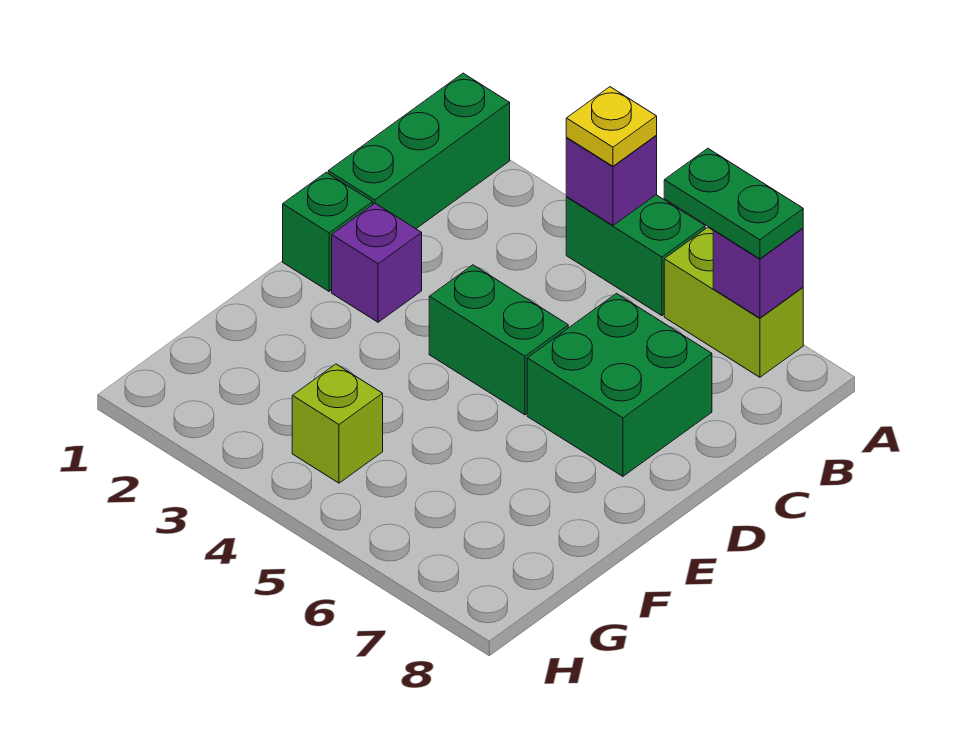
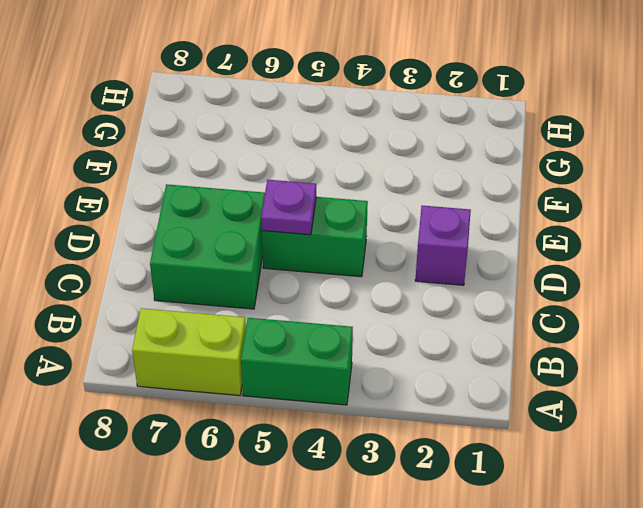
purple plate D5 level 2 -> none
none -> green brick A1:C1 level 1
none -> green brick D1 level 1
none -> lime brick G4 level 1

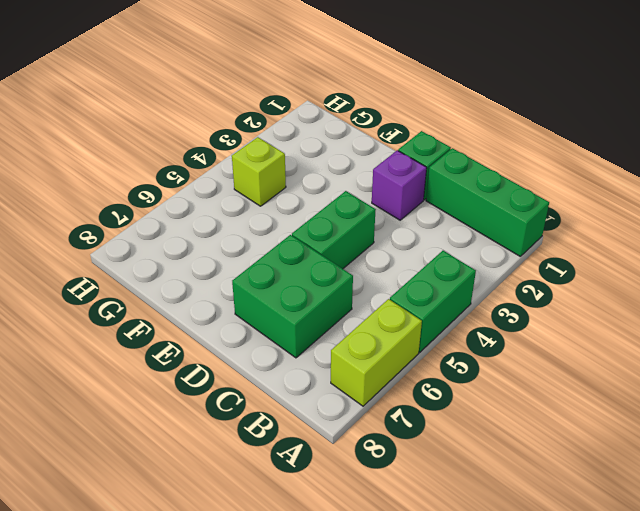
none -> purple brick A4 level 2
none -> purple brick A7 level 2
none -> yellow plate A4 level 3

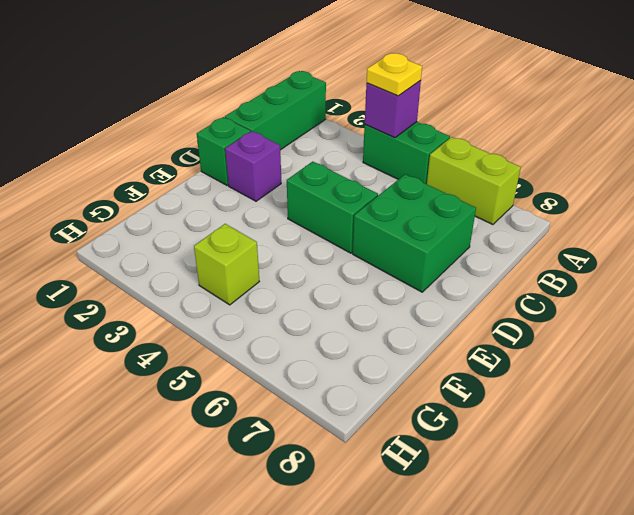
none -> purple brick A7 level 2
none -> green plate A6:A7 level 3

